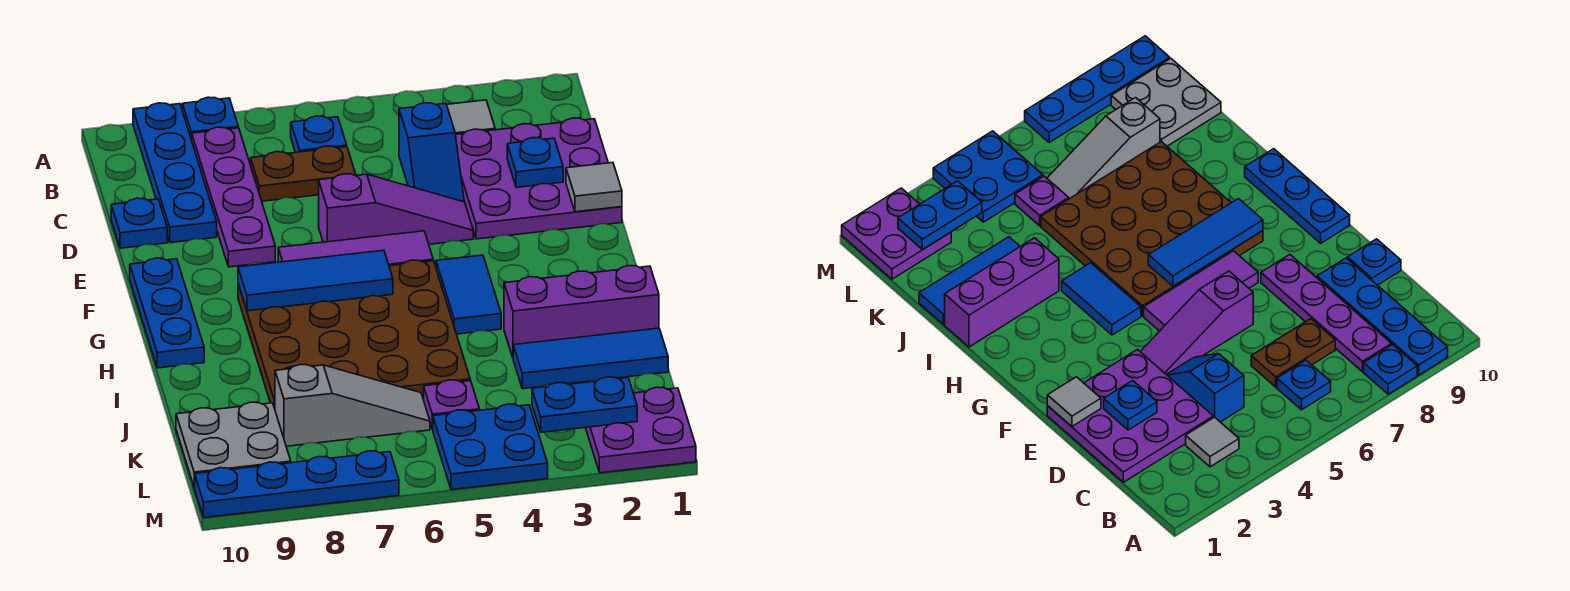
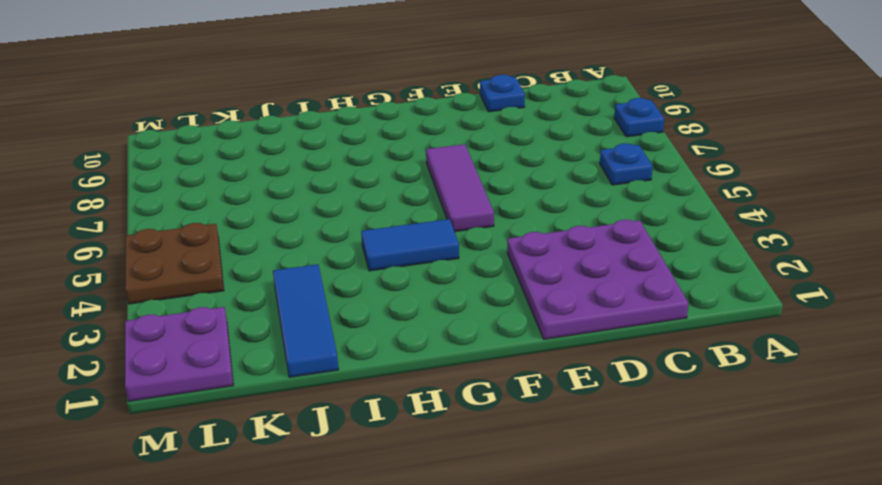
brown plate L4:M5 level 1 -> blue plate L4:M5 level 1
none -> blue plate A9:D9 level 1
none -> grey tile B3 level 1
none -> purple plate B8:E8 level 1

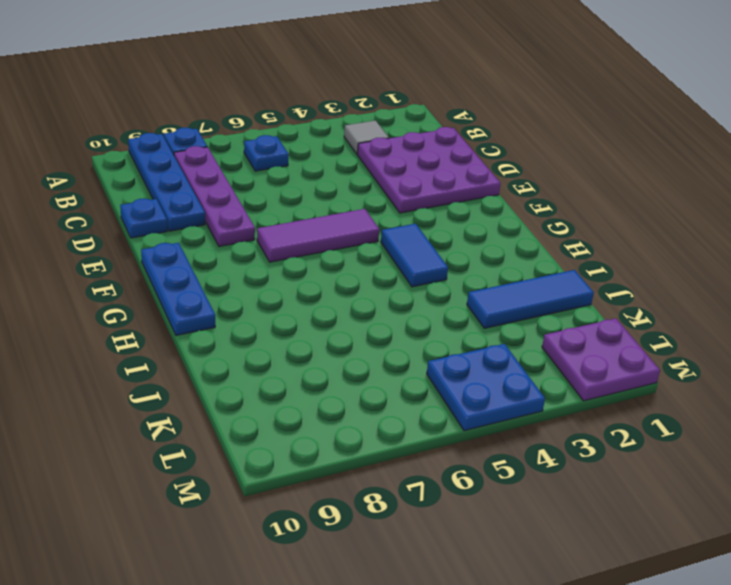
none -> blue slope C4:D4 level 1 top C
none -> brown plate C6:C7 level 1
none -> purple slope E4:E6 level 1 top 6

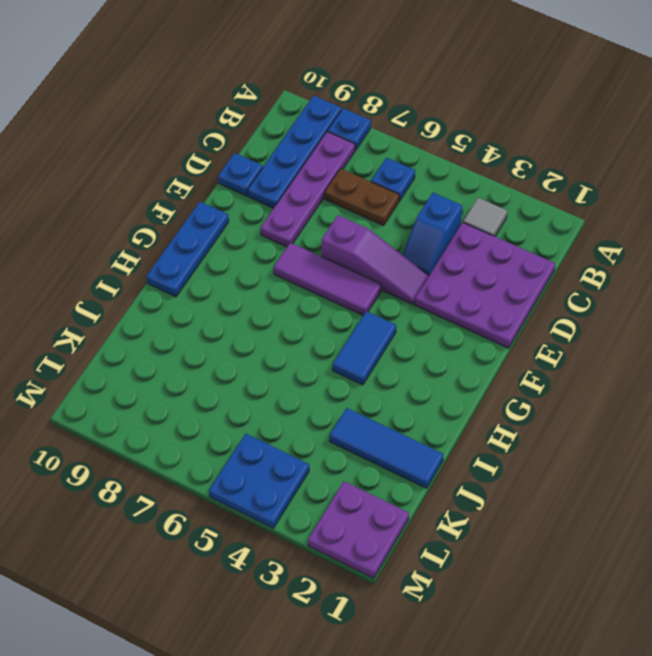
none -> brown plate G5:J8 level 1
none -> purple brick I1:I3 level 1
none -> purple plate K5 level 1

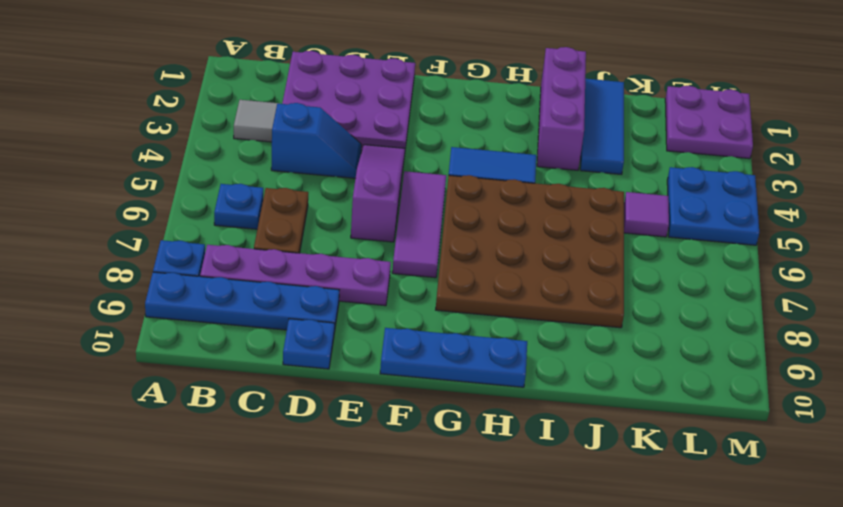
purple tile K5 level 1 -> purple plate K5 level 1
none -> grey slope K6:K8 level 1 top 8
none -> grey plate K9:L10 level 1
none -> blue plate M7:M10 level 1

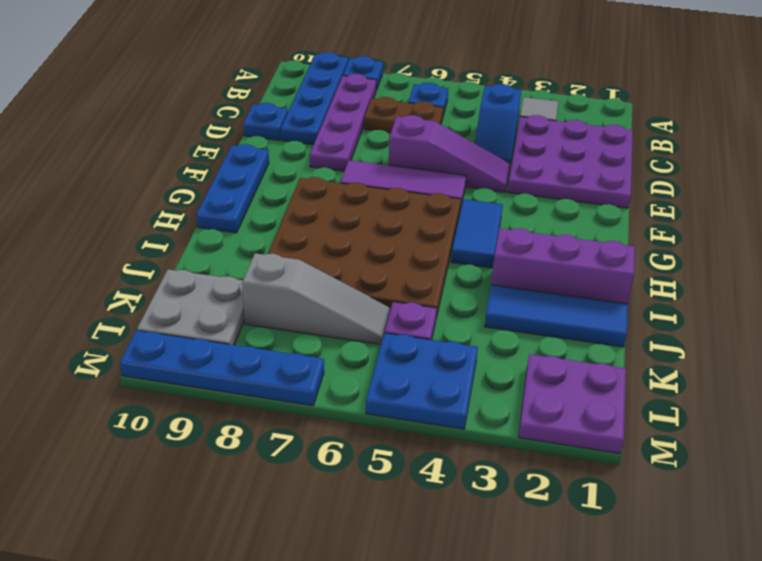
none -> blue plate D2 level 2
none -> grey tile E1 level 2
none -> blue tile G6:G8 level 2

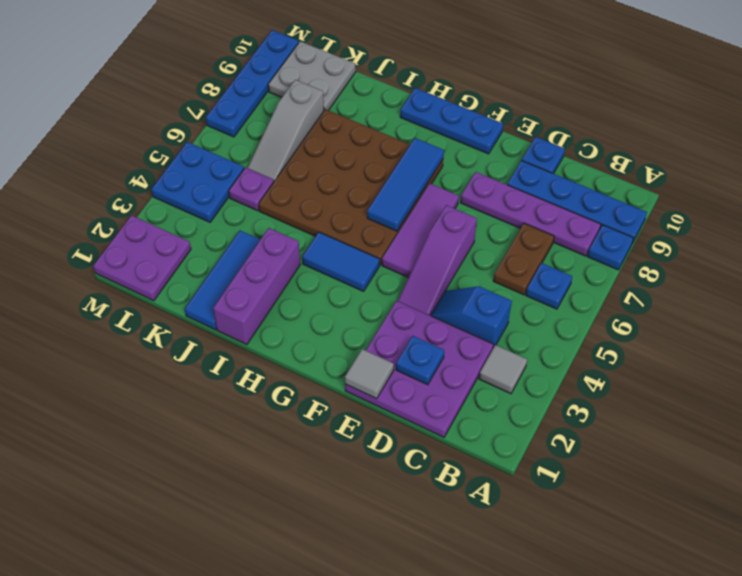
none -> blue plate L2:L3 level 2

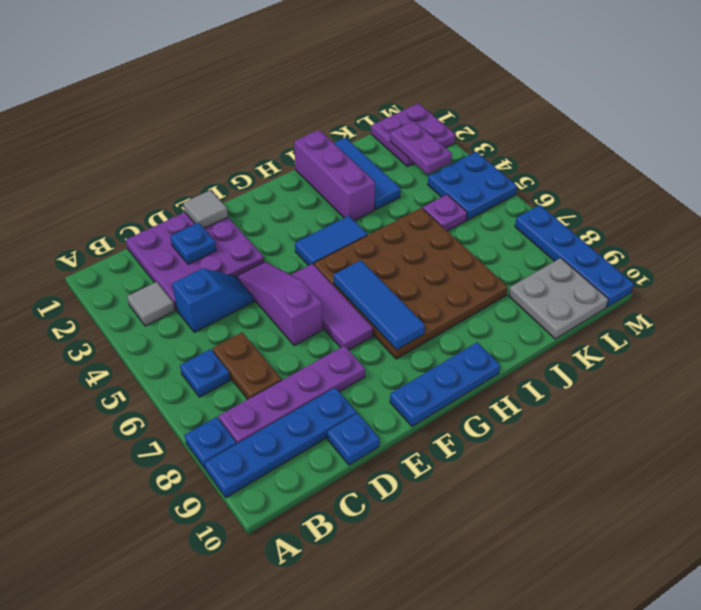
purple plate L2:L3 level 2 -> blue plate L2:L3 level 2
none -> grey slope K6:K8 level 1 top 8

